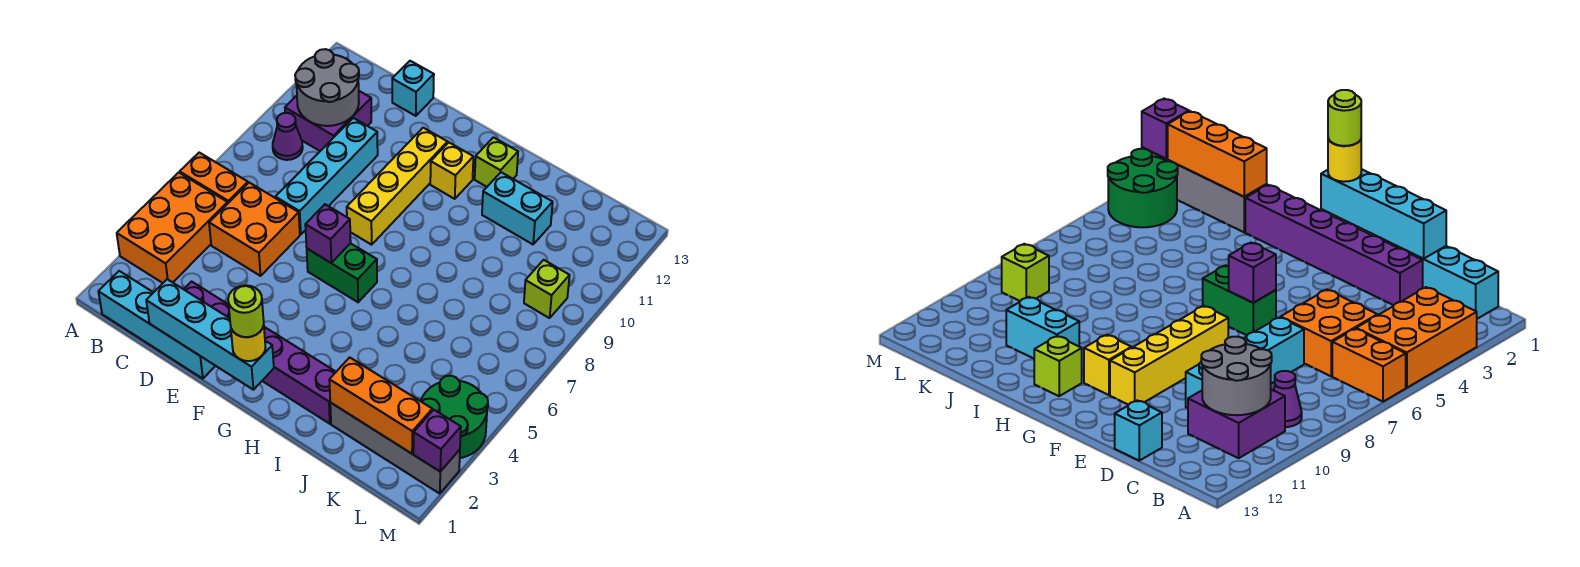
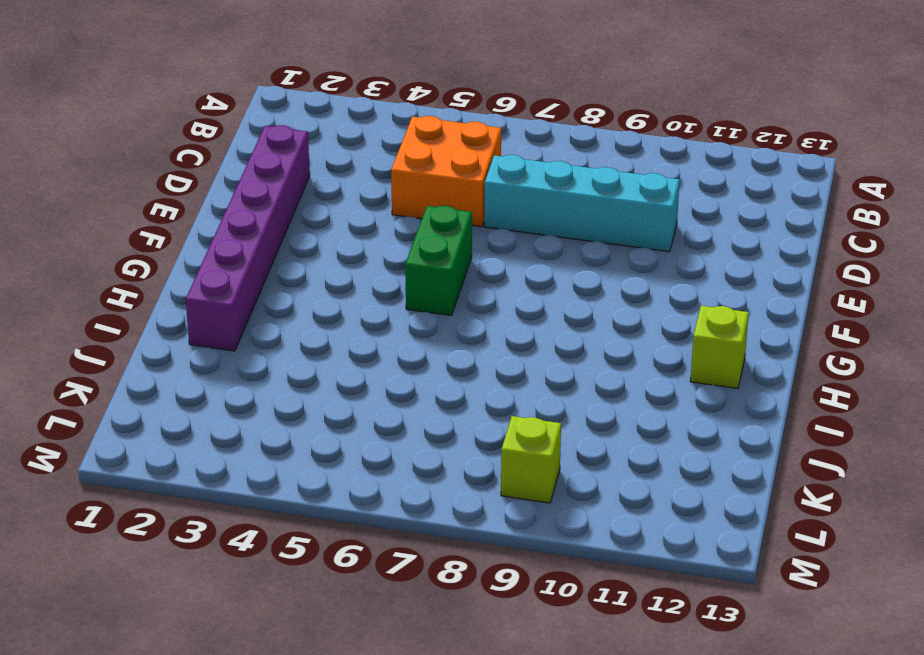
none -> orange brick A3:B5 level 1
none -> orange brick A6:B6 level 1
none -> cyan brick B1:E1 level 1

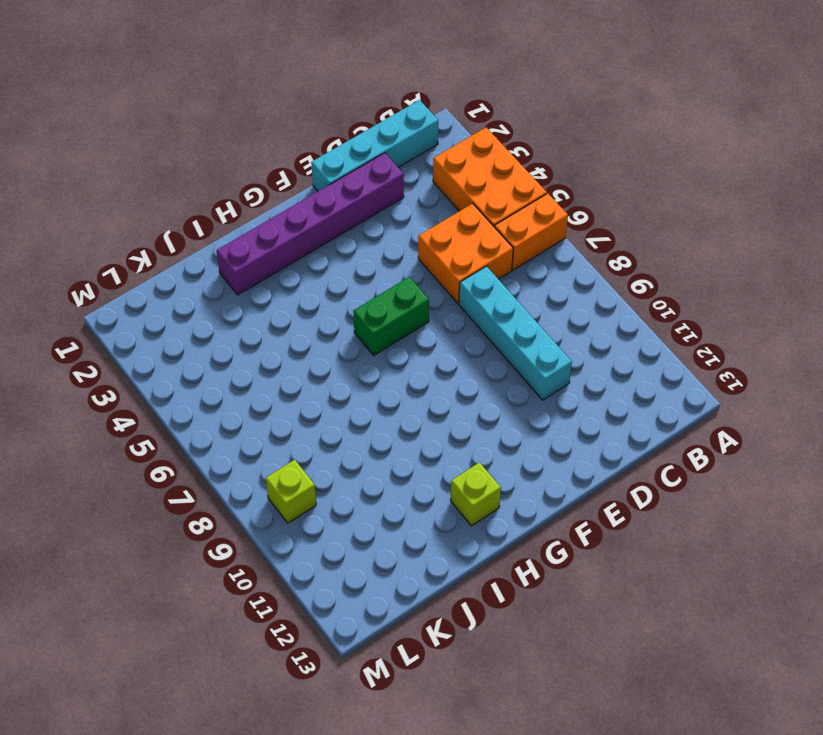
none -> purple cone B9 level 1
none -> purple brick B10:C11 level 1
none -> cyan brick D13 level 1

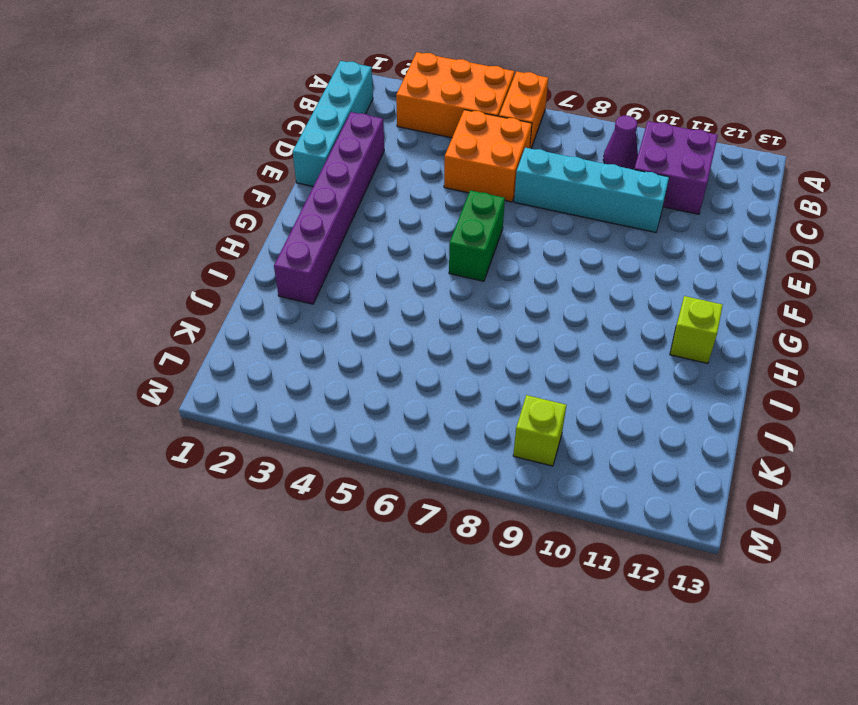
none -> cyan brick D13 level 1
none -> yellow brick F8:F11 level 1
none -> yellow brick G11 level 1

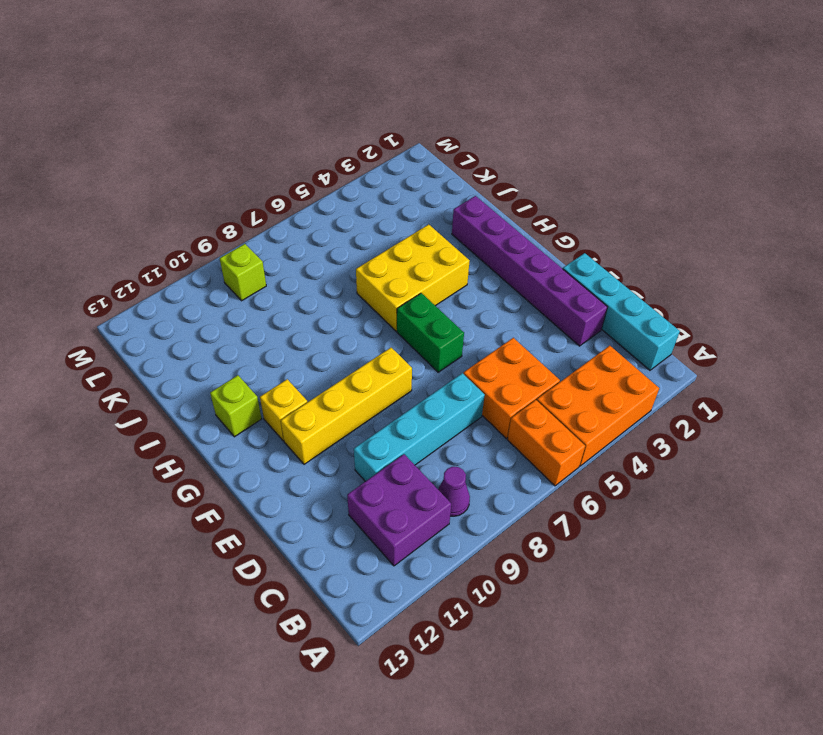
yellow brick H4:I6 level 1 -> none
none -> cyan brick D13 level 1
none -> cyan brick I11:J11 level 1
none -> grey brick J2:M2 level 1

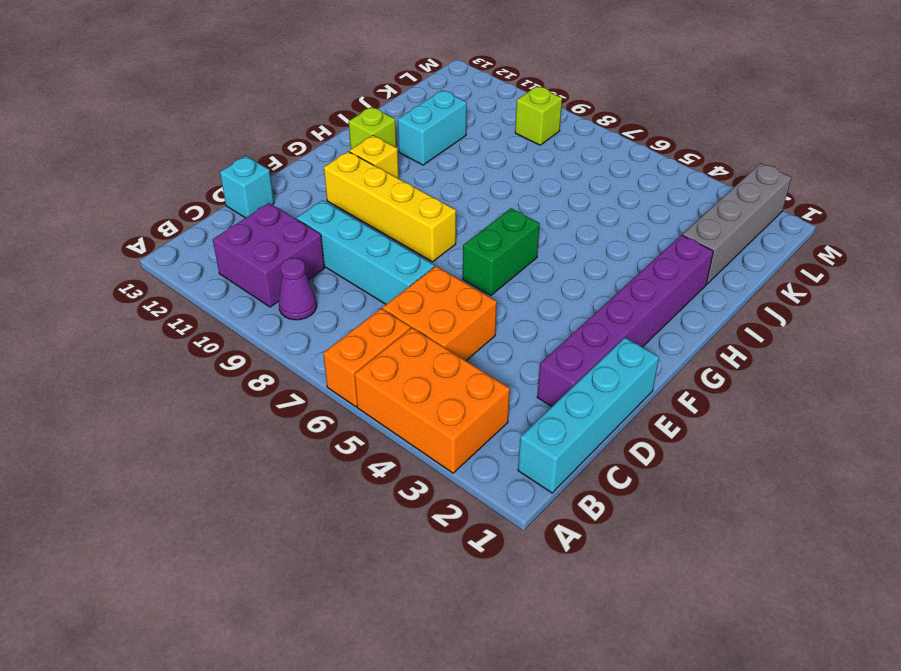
none -> green round brick L3:M4 level 1
none -> grey round brick B10:C11 level 2
none -> cyan brick D1:G1 level 2

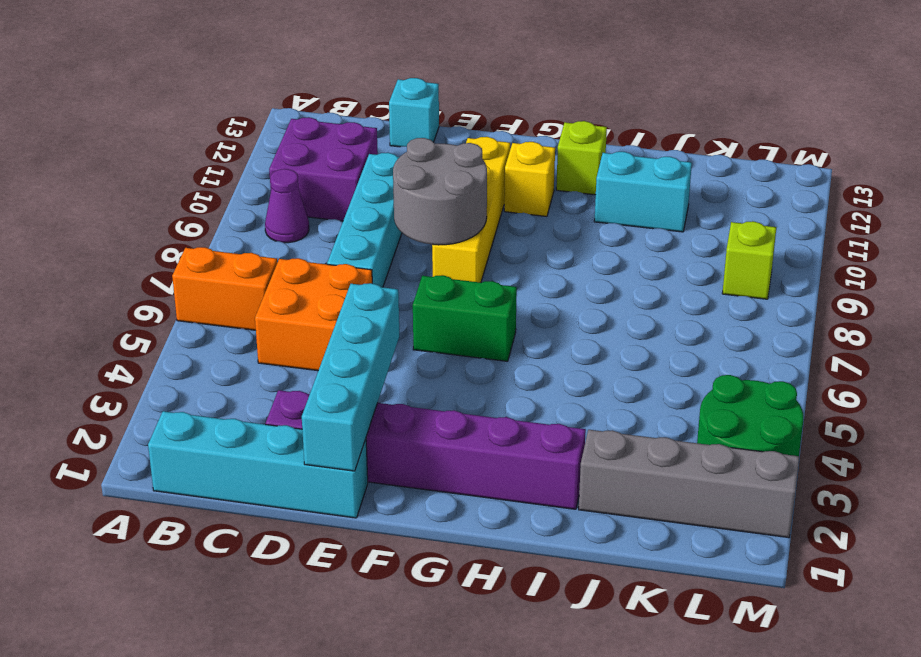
cyan brick E1:E4 level 2 -> cyan brick D1:G1 level 2
grey round brick E8:F9 level 2 -> grey round brick B10:C11 level 2
none -> orange brick A3:B5 level 1
none -> purple brick F6 level 2
none -> orange brick J2:L2 level 2

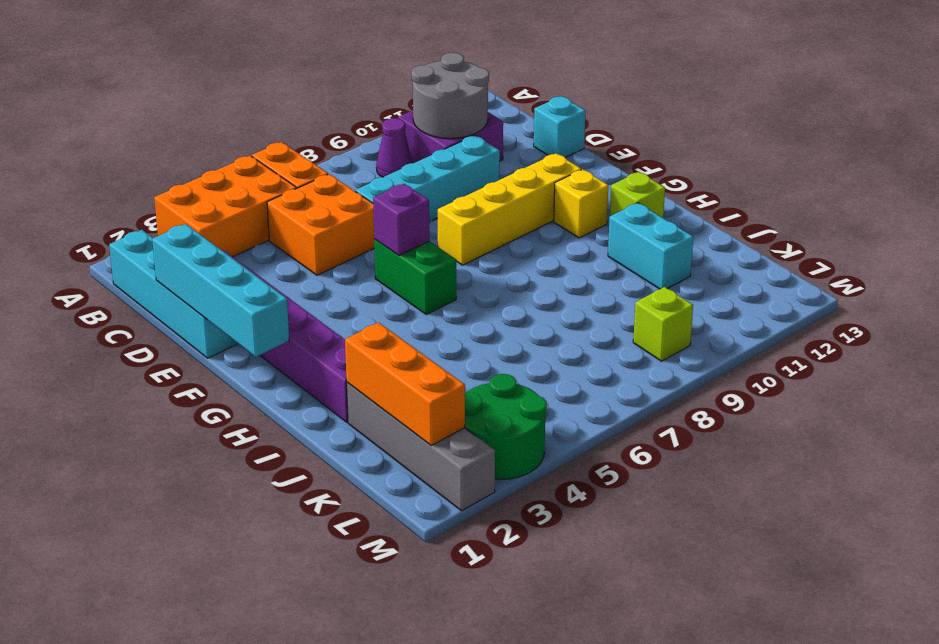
none -> purple brick M2 level 2
none -> yellow round brick G1 level 3
none -> lime round brick G1 level 4

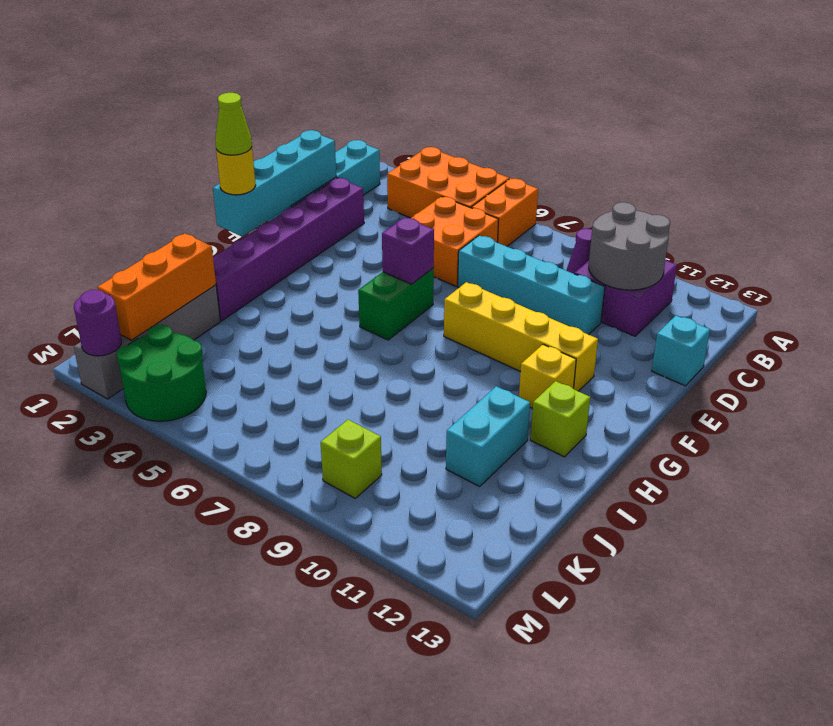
lime cone G1 level 4 -> lime round brick G1 level 4
purple round brick M2 level 2 -> purple brick M2 level 2

